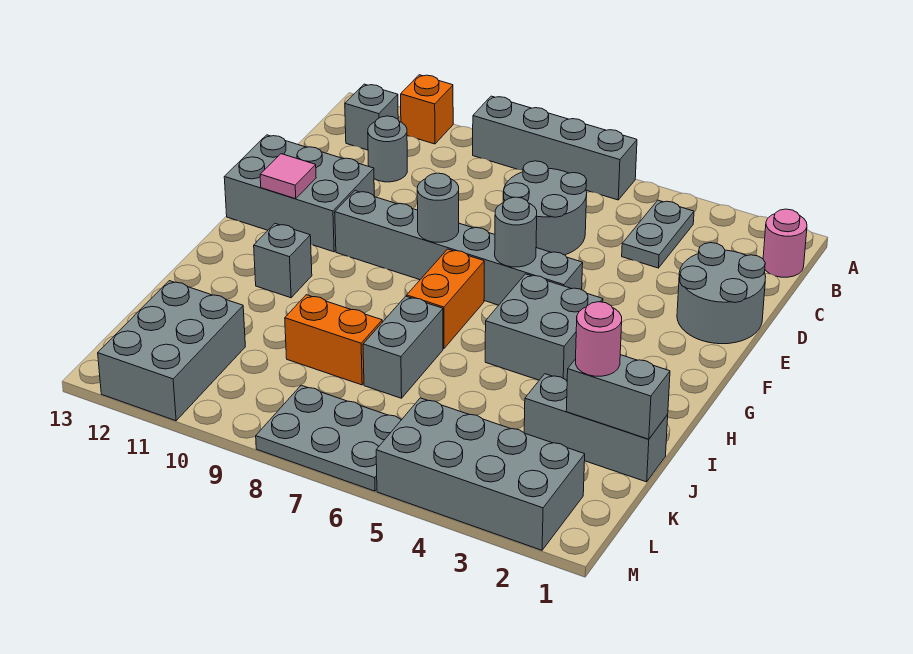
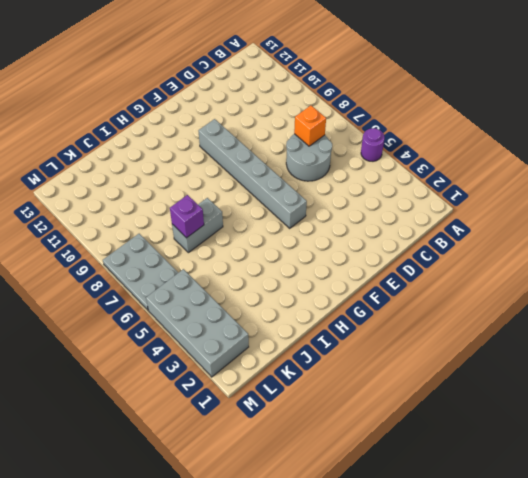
purple round brick A5 level 1 -> none
orange brick C7 level 2 -> orange brick A11 level 1
purple brick J7 level 2 -> none
none -> grey brick A6:A9 level 1
none -> pink round brick B1 level 1
none -> grey plate B4:C4 level 1

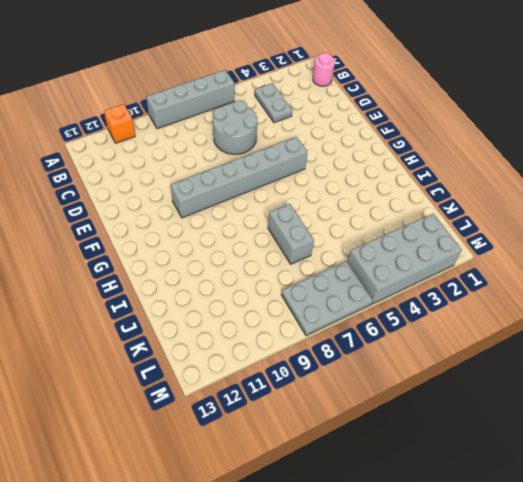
none -> grey brick B12 level 1
none -> grey round brick C11 level 1
none -> grey round brick D1:E2 level 1

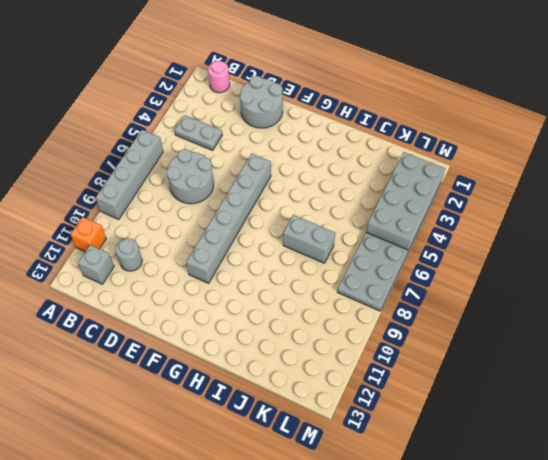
none -> grey brick E11:F13 level 1
none -> grey brick G4:H5 level 1
none -> orange brick G7:H7 level 1

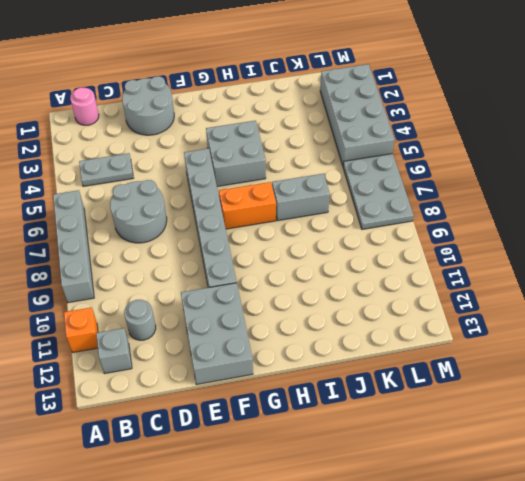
none -> grey brick H11 level 1
none -> grey brick J1:J3 level 1
none -> orange brick J8:J9 level 1

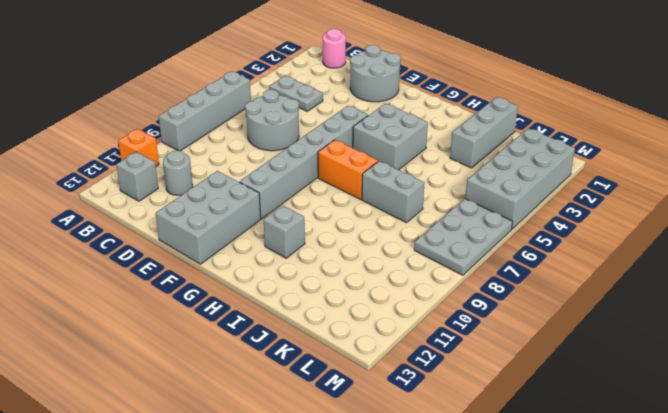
none -> orange brick J8:J9 level 1
none -> grey brick K11:M12 level 1
none -> grey round brick F6 level 2

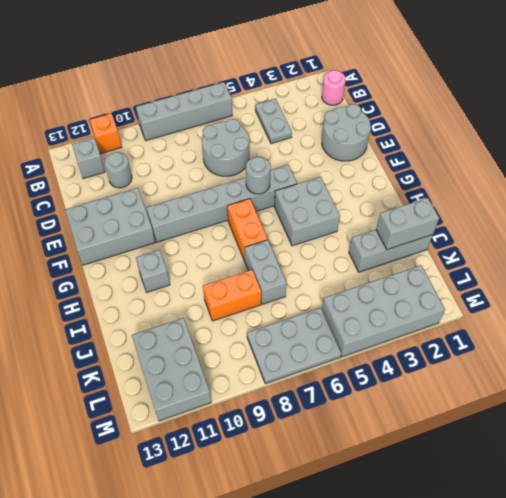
none -> grey round brick F8 level 2
none -> pink tile F12 level 2
none -> pink round brick J2 level 3

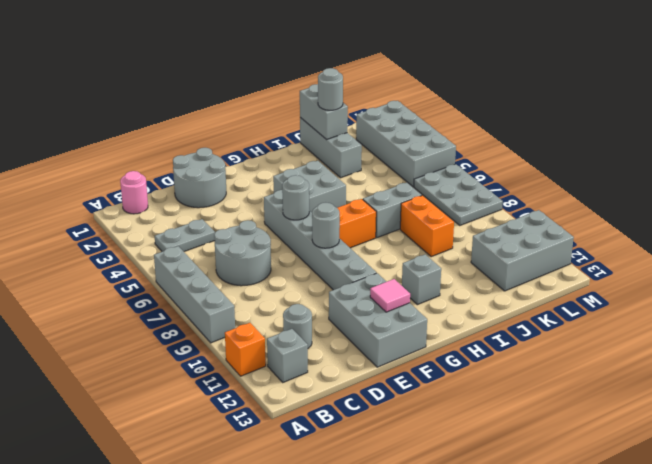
grey round brick J2 level 3 -> pink round brick J2 level 3

